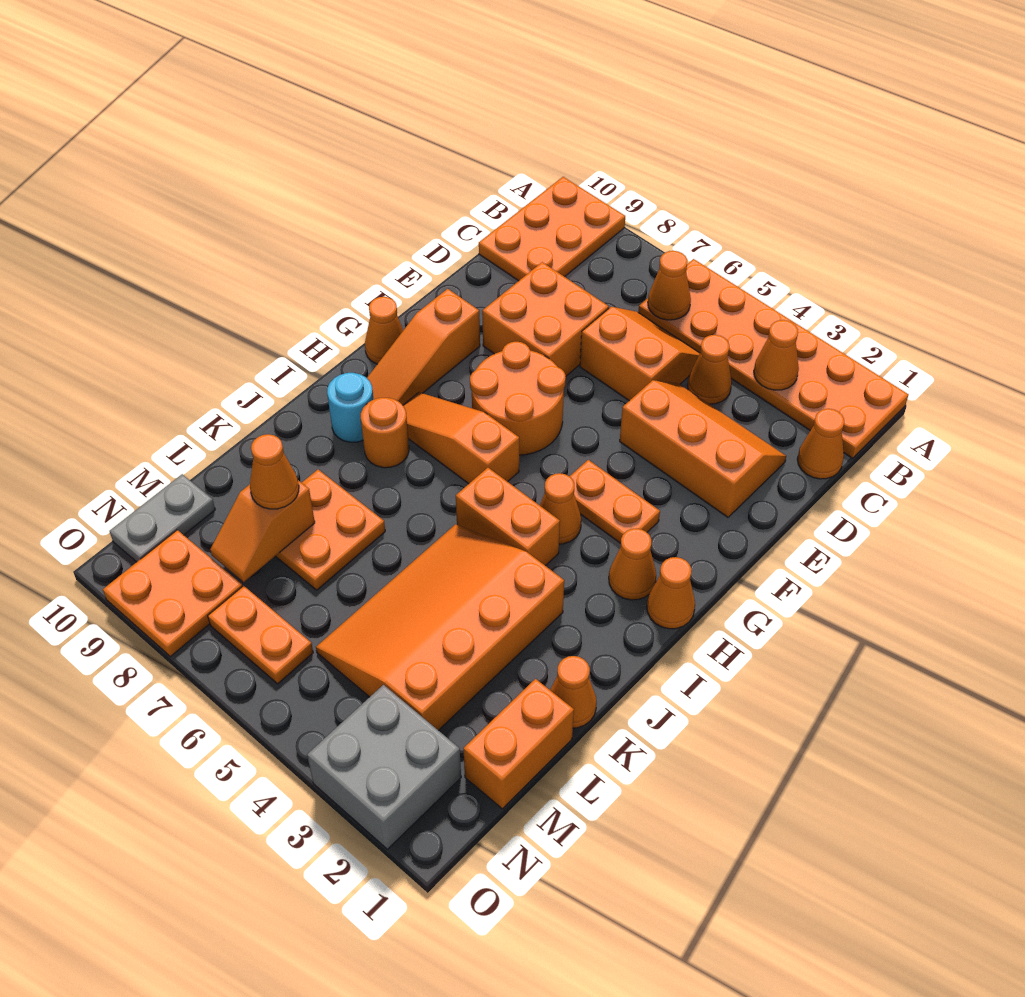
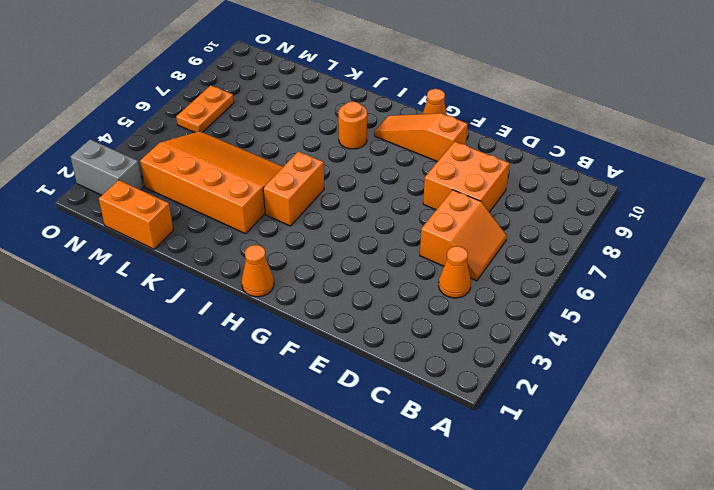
grey brick N2:O2 level 1 -> grey brick N2:O3 level 1
none -> orange plate A1:B6 level 1
none -> orange plate A9:C10 level 1
none -> orange cone C1 level 1
none -> orange slope D2:E4 level 1 top E

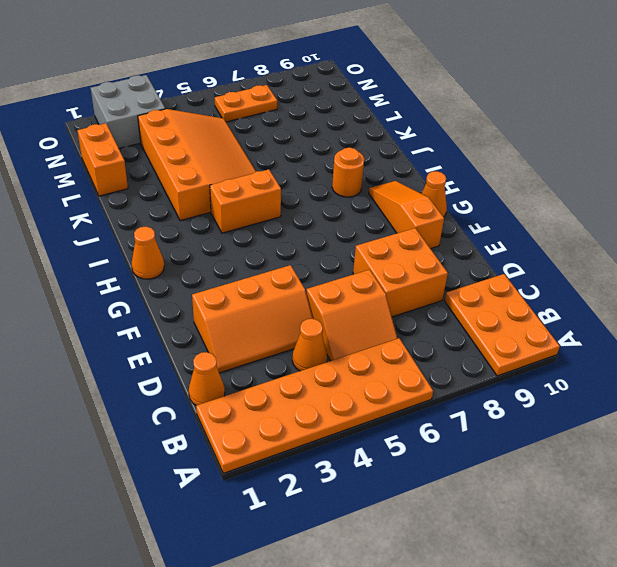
none -> orange round brick F6:G7 level 1
none -> orange plate G3:G4 level 1
none -> orange cone H2 level 1
none -> orange cone H4 level 1

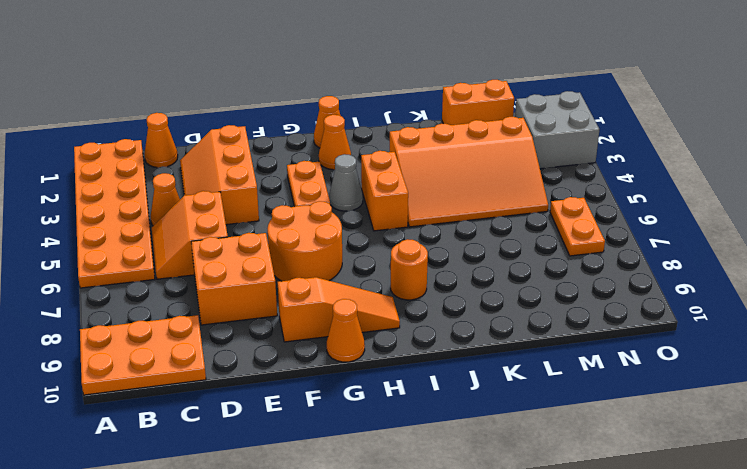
grey cone H4 level 1 -> orange cone H4 level 1
none -> orange slope H6:H8 level 1 top 6
none -> cyan round brick I9 level 1
none -> orange cone K1 level 1
none -> orange plate K7:L8 level 1

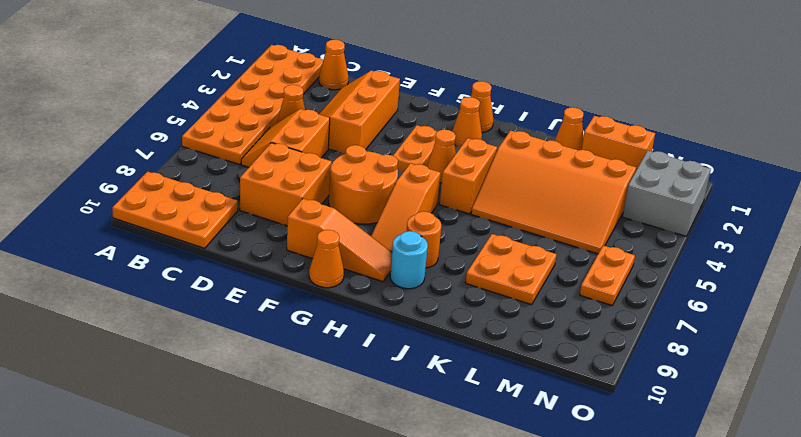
none -> grey plate M10:N10 level 1
none -> orange plate N8:O9 level 1
none -> orange cone B3 level 2
none -> orange cone B6 level 2

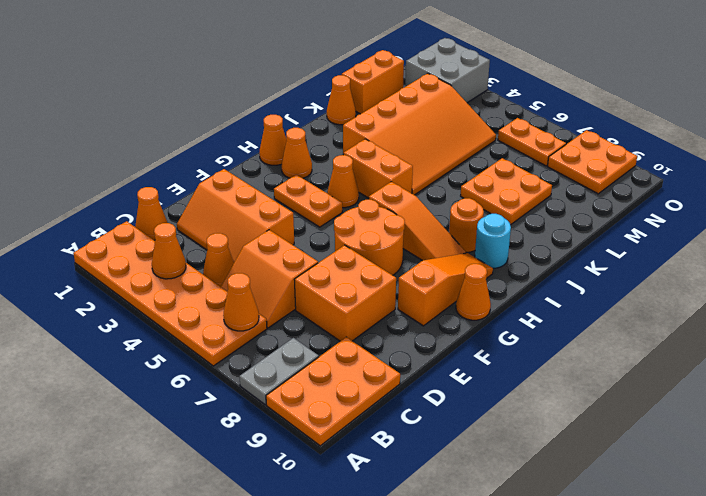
grey plate A8:B8 level 1 -> grey plate M10:N10 level 1
none -> orange slope L8:M8 level 2 top L
none -> orange cone L8 level 3

